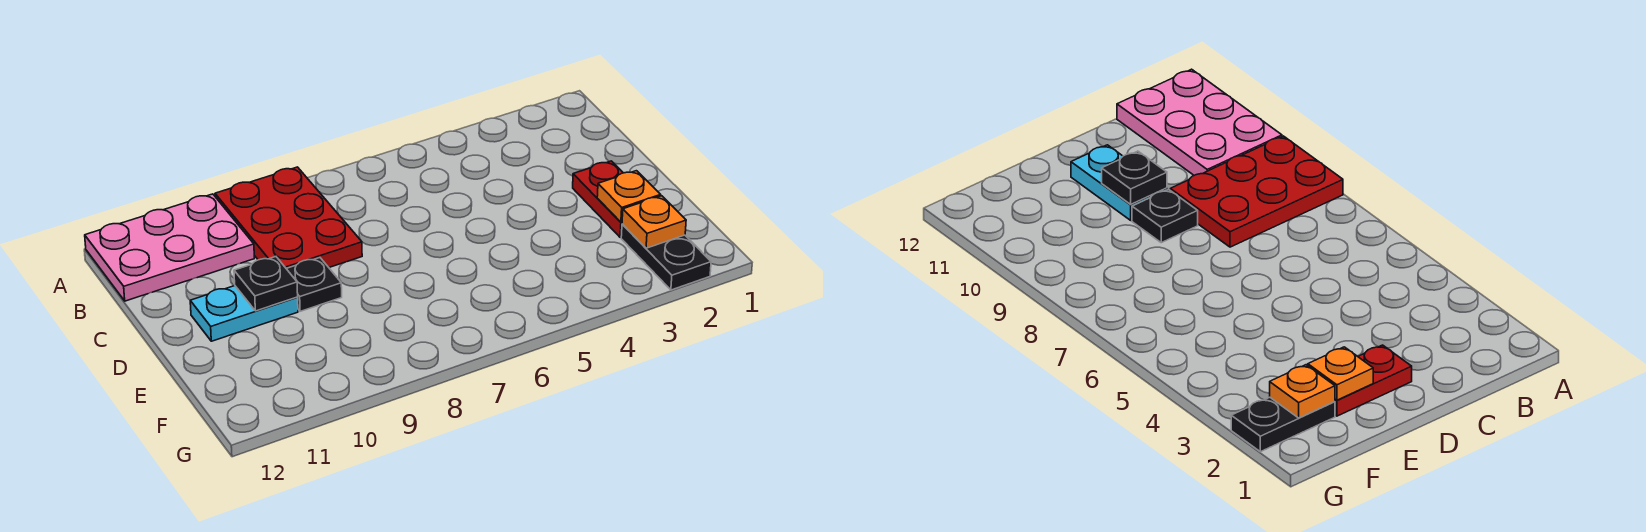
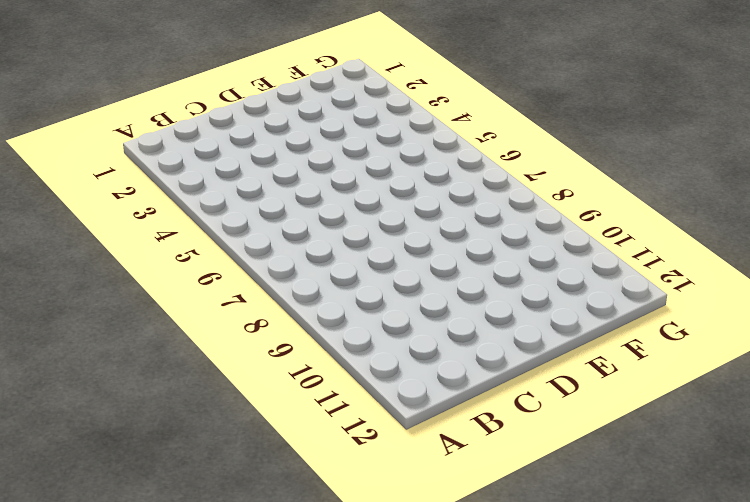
none -> red plate A8:C9 level 1
none -> pink plate A10:B12 level 1

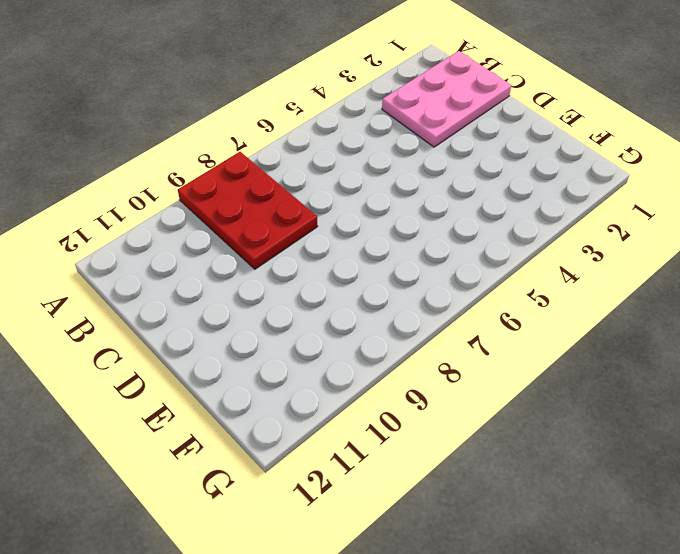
pink plate B1:C3 level 1 -> pink plate A10:B12 level 1
none -> red plate D2:E2 level 1
none -> black plate D9 level 1

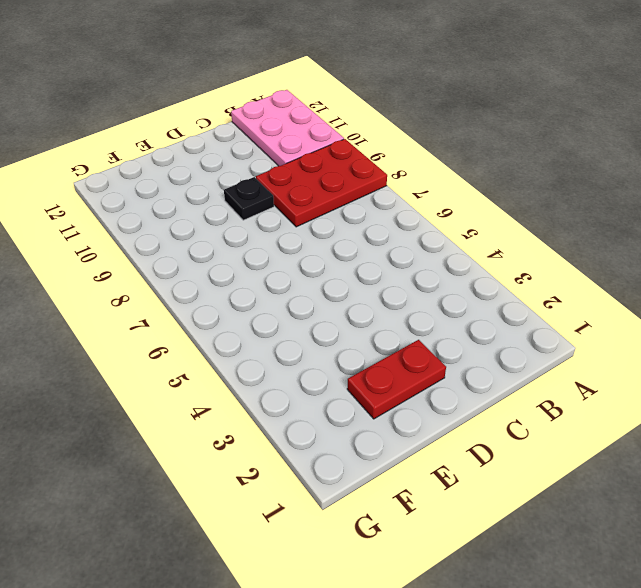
none -> cyan plate D10:D11 level 1
none -> black plate F2:G2 level 1

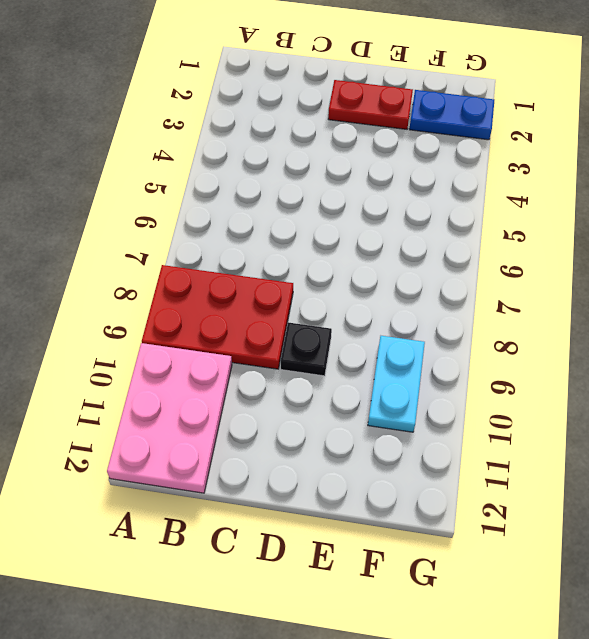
blue plate F2:G2 level 1 -> black plate F2:G2 level 1
cyan plate F9:F10 level 1 -> cyan plate D10:D11 level 1
none -> black plate D10 level 2
none -> orange plate E2 level 2

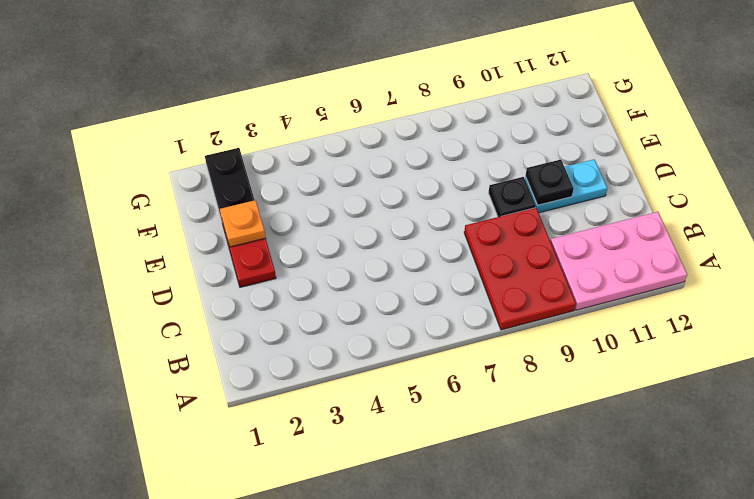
none -> orange plate F2 level 2

